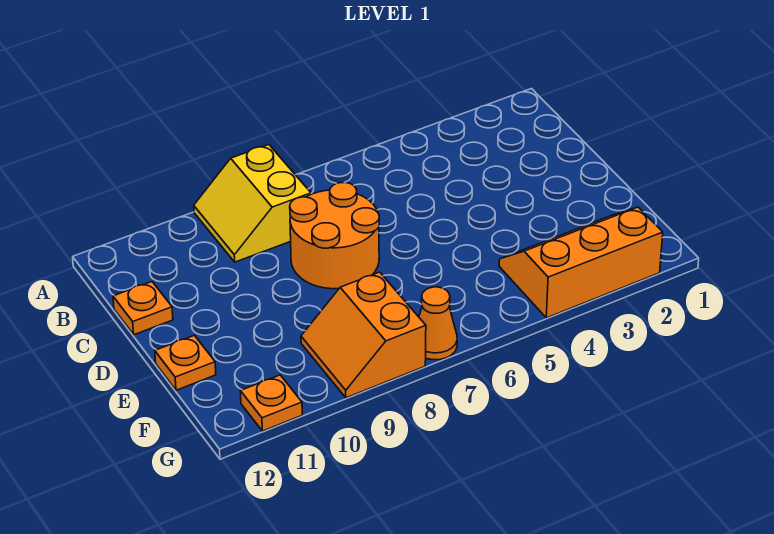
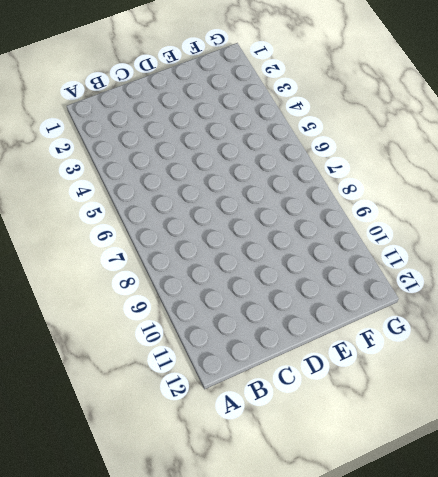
none -> yellow slope A8:B9 level 1 top 8
none -> orange round brick C7:D8 level 1

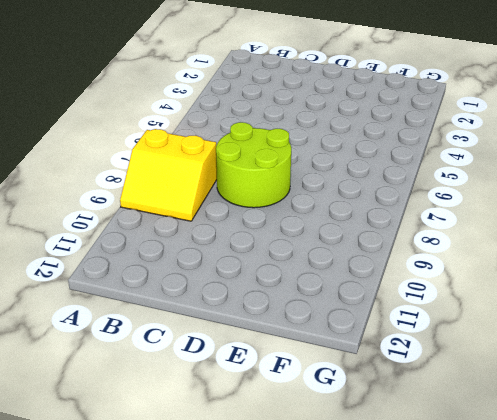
lime round brick C7:D8 level 1 -> orange round brick C7:D8 level 1
none -> orange plate C12 level 1
none -> orange plate E12 level 1

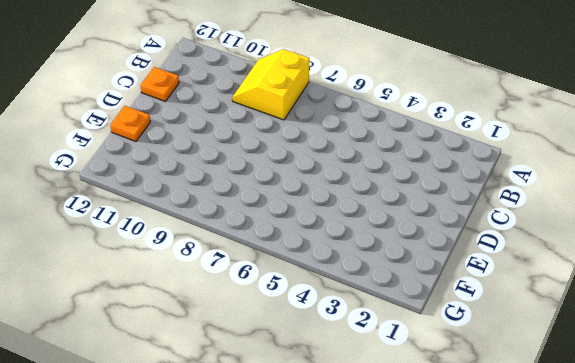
none -> orange round brick C7:D8 level 1
none -> orange slope F2:G4 level 1 top G

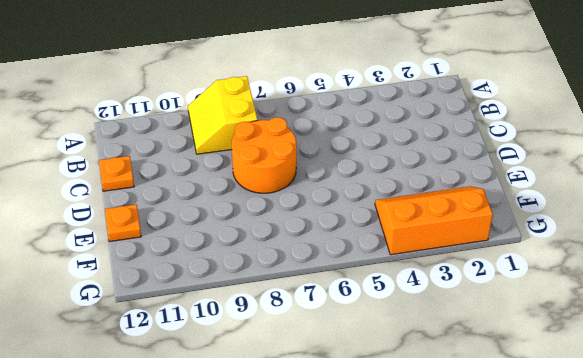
none -> orange slope F8:G9 level 1 top 8
none -> orange cone G7 level 1

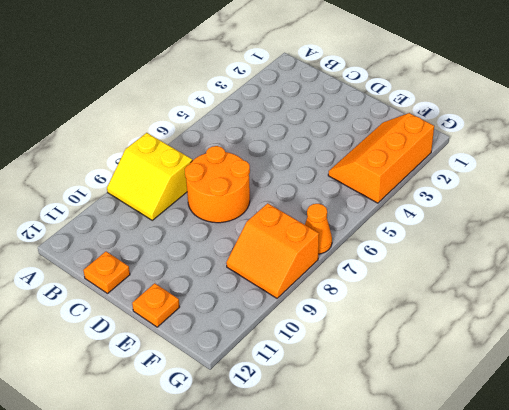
none -> orange plate G11 level 1

